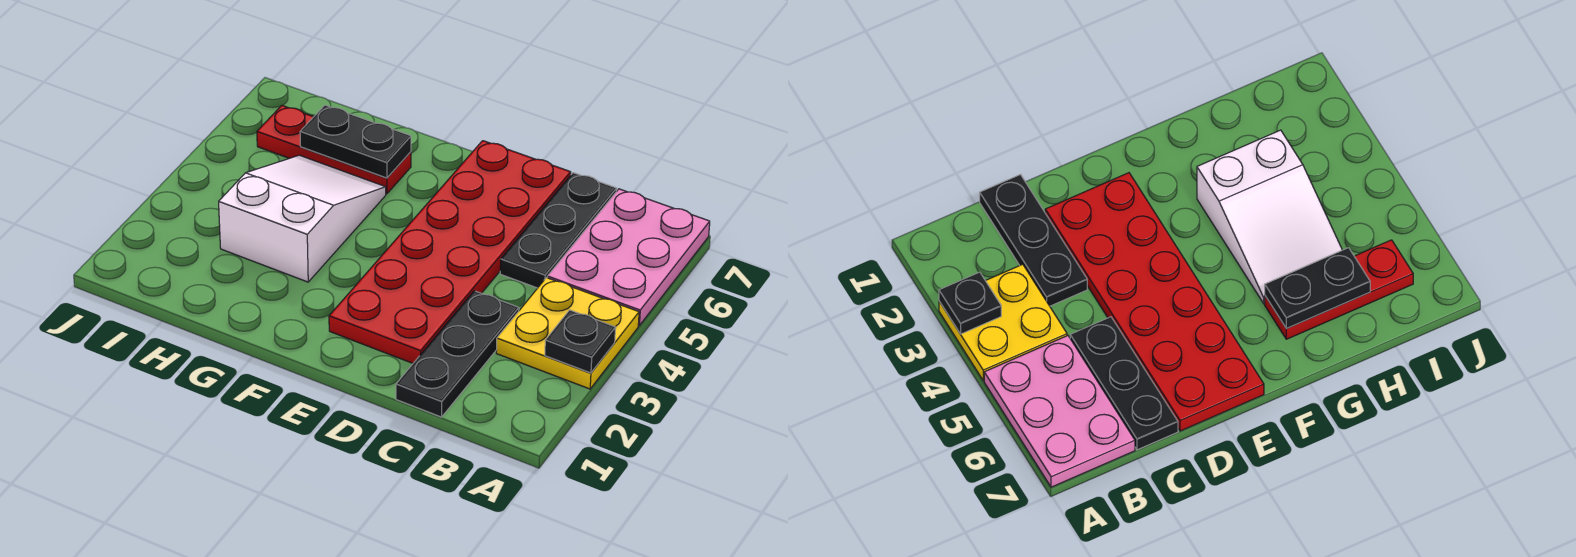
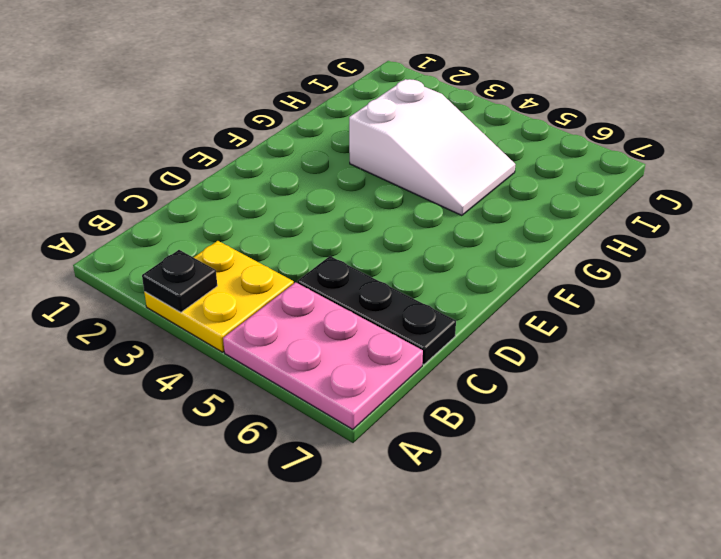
none -> black plate C1:C3 level 1
none -> red plate D2:E7 level 1

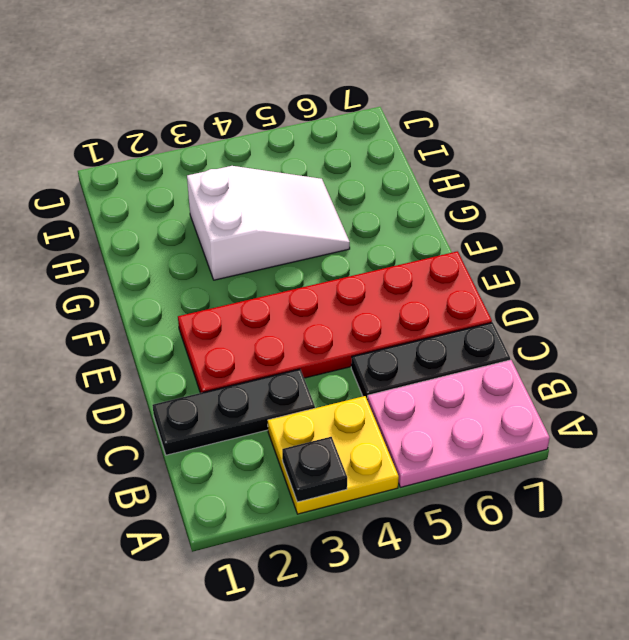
none -> red plate G6:I6 level 1
none -> black plate G6:H6 level 2

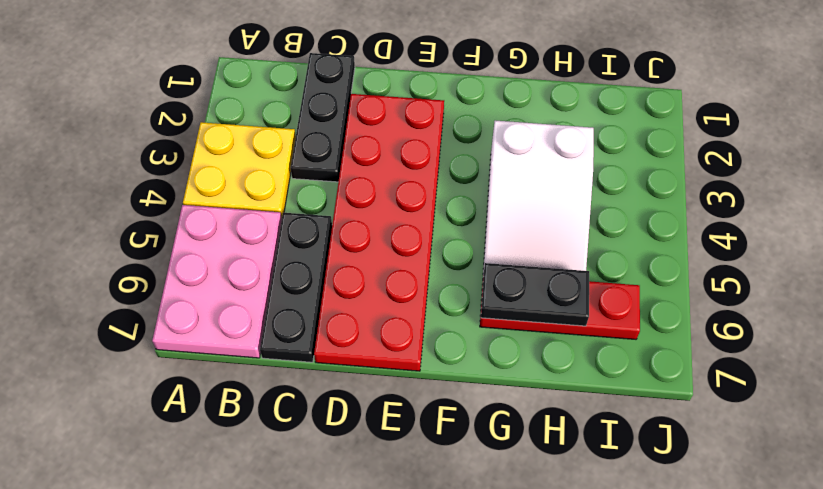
none -> black plate A3 level 2

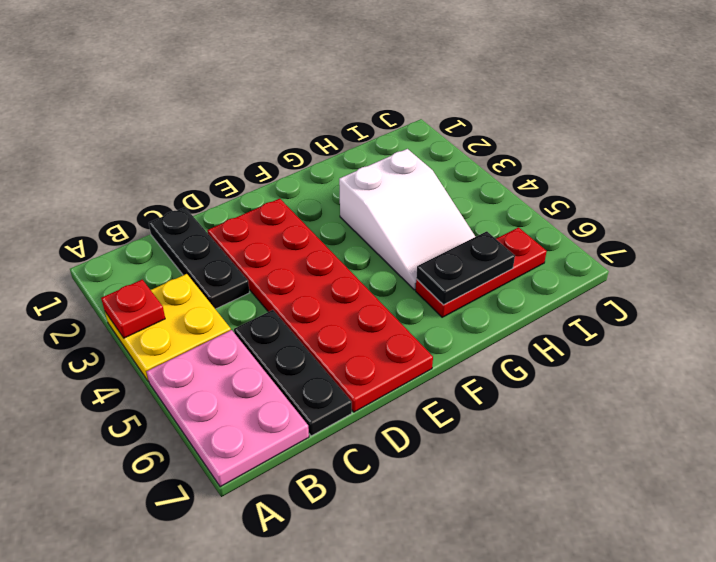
red plate A3 level 2 -> black plate A3 level 2

